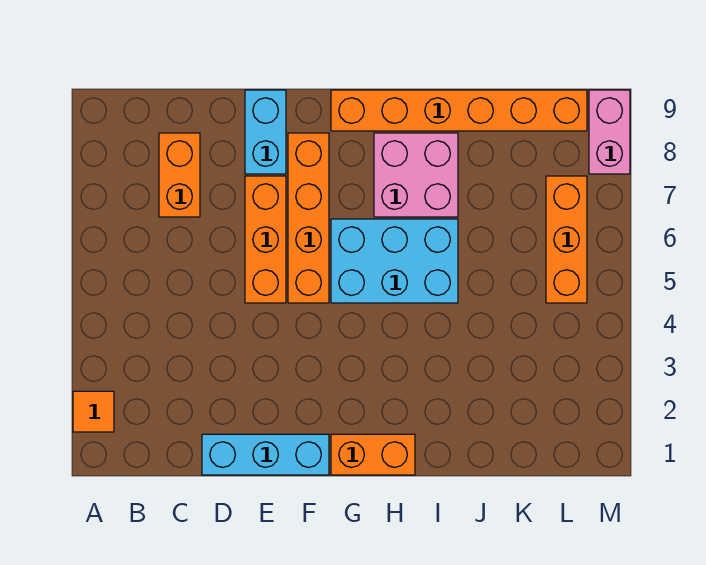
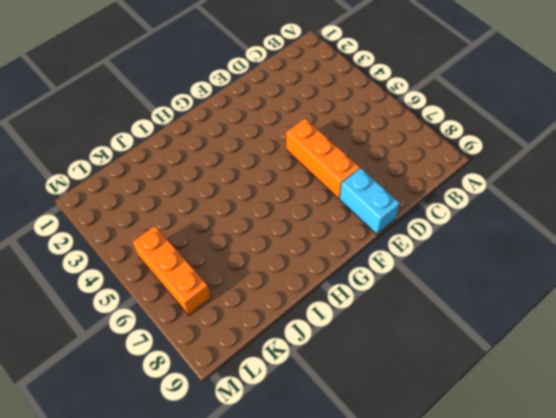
none -> orange tile A2 level 1
none -> orange brick C7:C8 level 1
none -> cyan brick D1:F1 level 1

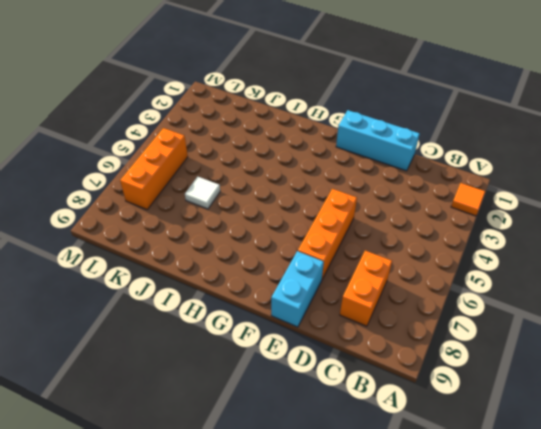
white tile J6 level 1 -> none
none -> orange brick F5:F8 level 1
none -> orange brick G1:H1 level 1
none -> cyan brick G5:I6 level 1

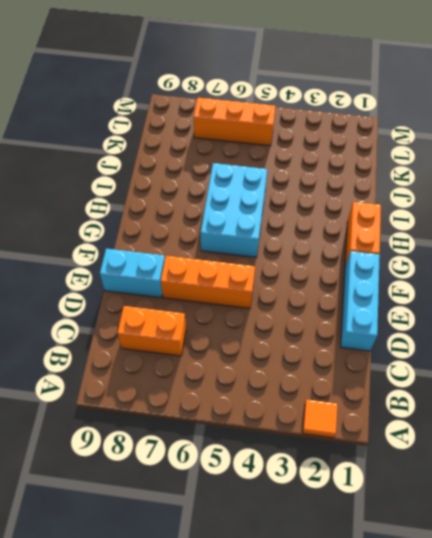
none -> orange brick F5:F8 level 1
none -> orange brick G9:L9 level 1
none -> pink brick H7:I8 level 1

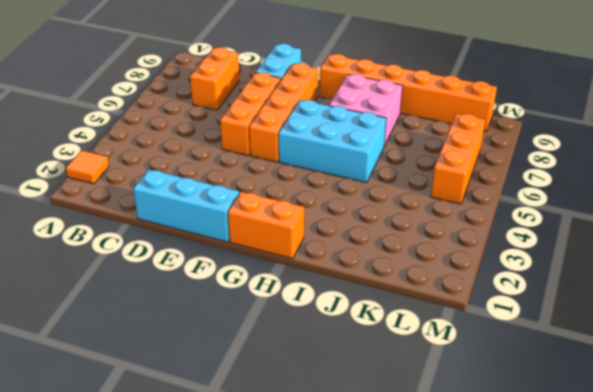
none -> pink brick M8:M9 level 1

